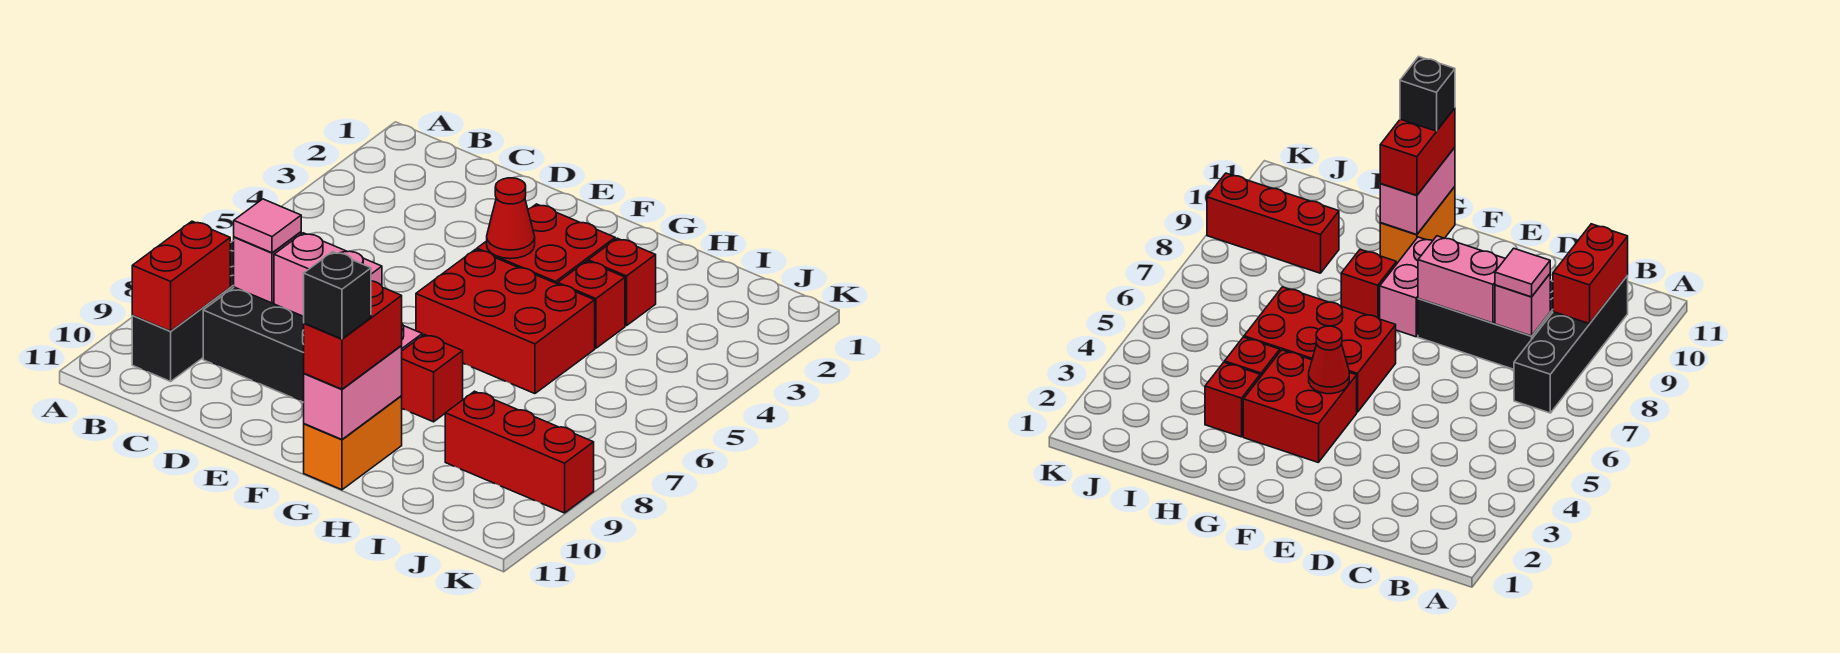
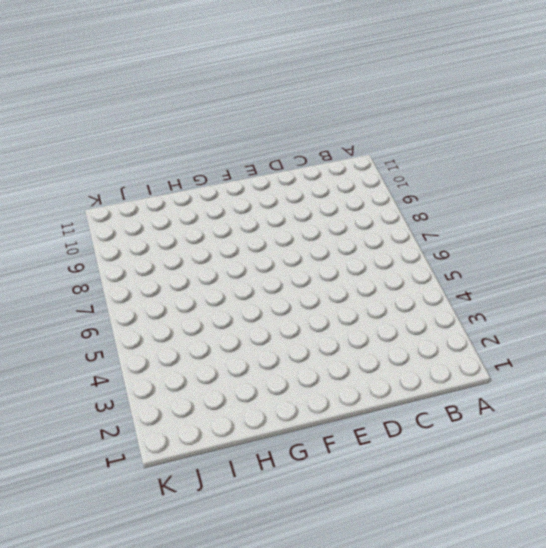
none -> black brick B7:B10 level 1
none -> black brick C8:E9 level 1
none -> red brick F3:G4 level 1

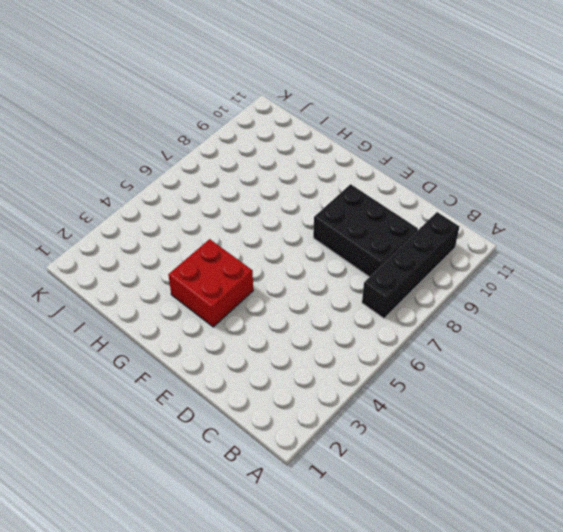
none -> red brick F5:H6 level 1
none -> pink brick F8:F9 level 1
none -> red brick G8 level 1

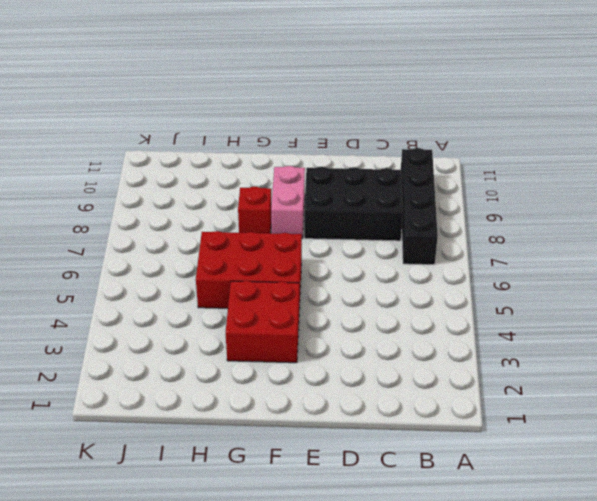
none -> orange brick G10:G11 level 1
none -> red brick H3 level 1
none -> red brick H4 level 1

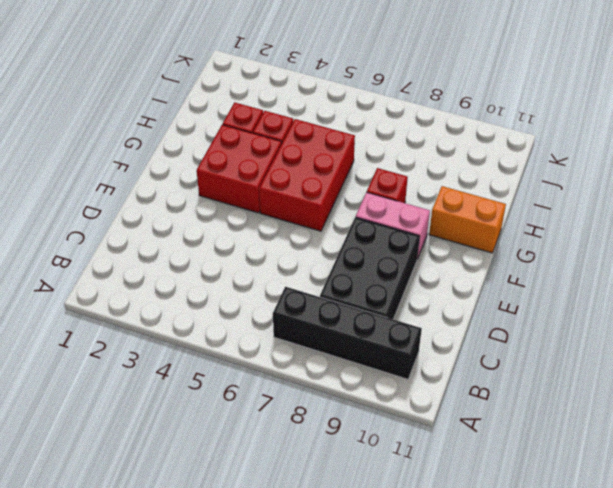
none -> red brick I9:K9 level 1
none -> red brick B9:B10 level 2
none -> pink brick C8 level 2

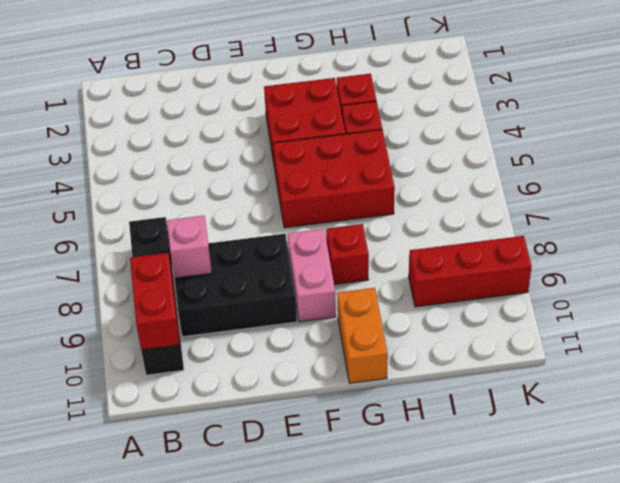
none -> pink brick D8:E8 level 2
none -> red cone F4 level 2
none -> pink brick G10:G11 level 2

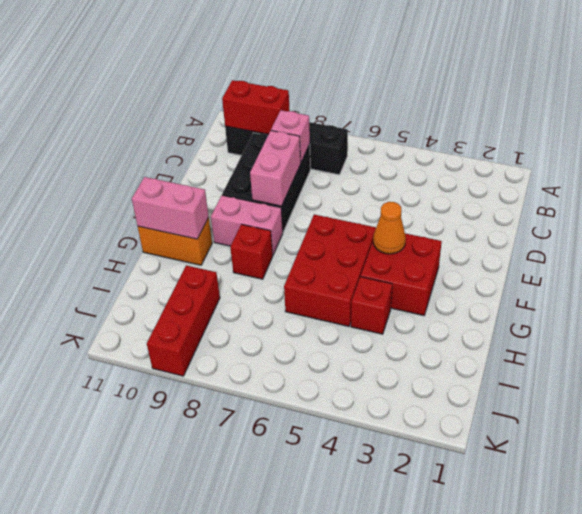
orange cone F4 level 2 -> red cone F4 level 2
none -> red brick H3 level 1
none -> pink tile C8 level 3
none -> red brick G10:G11 level 3

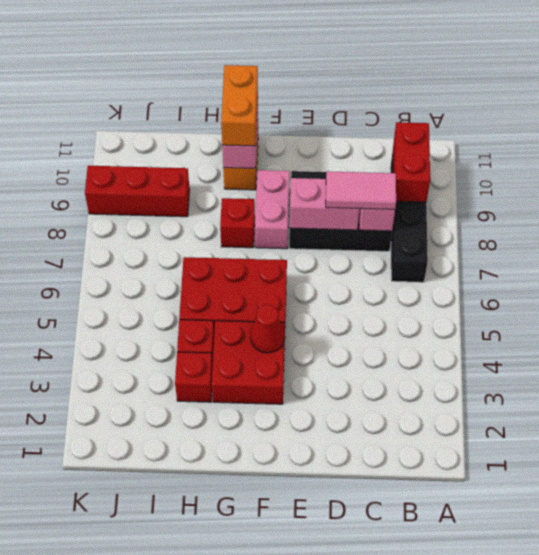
pink tile C8:D8 level 3 -> pink tile C8 level 3
orange brick G10:G11 level 3 -> red brick G10:G11 level 3
none -> black brick G11 level 4

